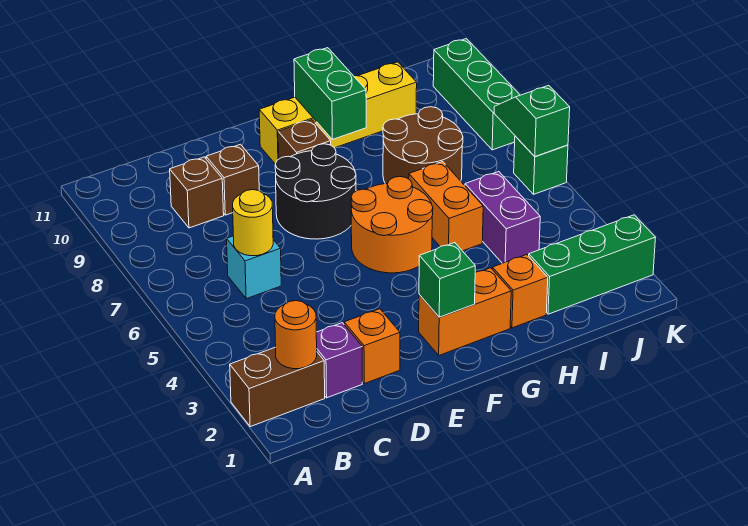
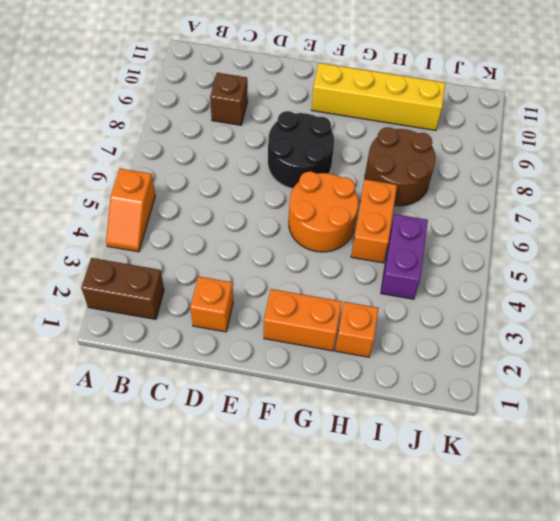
orange slope A4:A5 level 1 top 5 -> none
none -> purple brick C2 level 1
none -> cyan brick C6 level 1
none -> brown brick D9 level 1

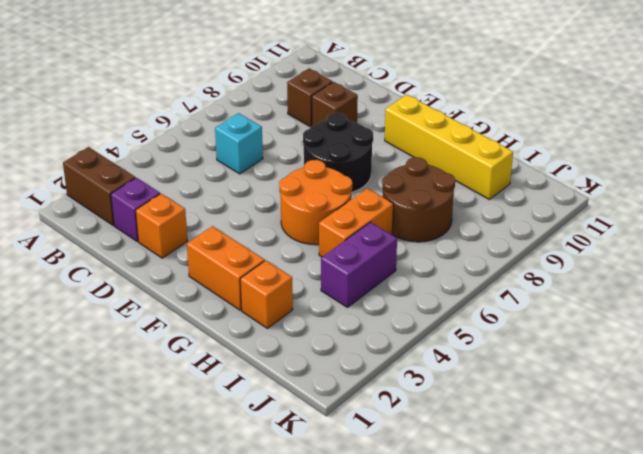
none -> brown brick F9 level 1
none -> green brick I2:K2 level 1
none -> green brick K6 level 1

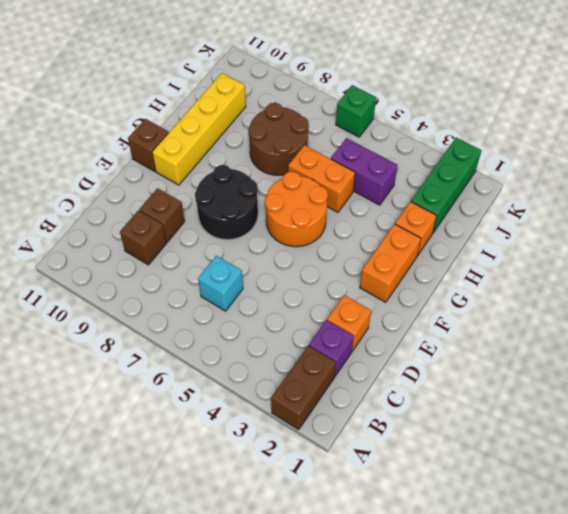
brown brick F11 level 1 -> brown brick F9 level 1
none -> green brick K8:K10 level 1
none -> orange round brick B2 level 2
none -> yellow round brick C6 level 2

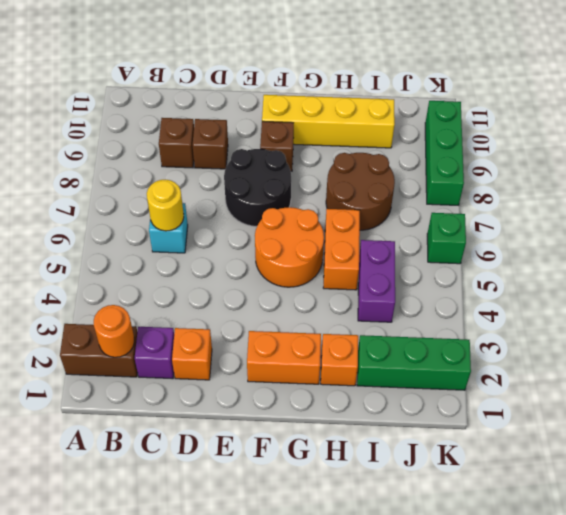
none -> green brick F2 level 2
none -> green brick G9:G10 level 2
none -> green slope K6:K7 level 2 top 6

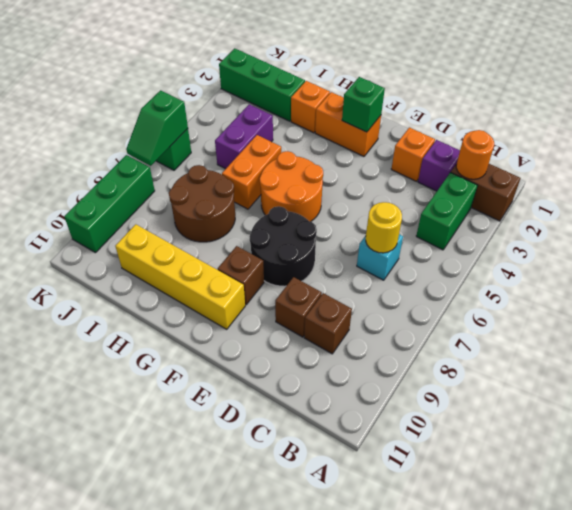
green brick B3:B4 level 1 -> green brick G9:G10 level 2

